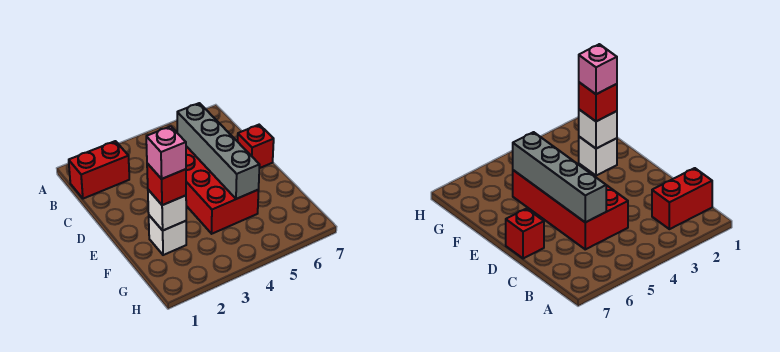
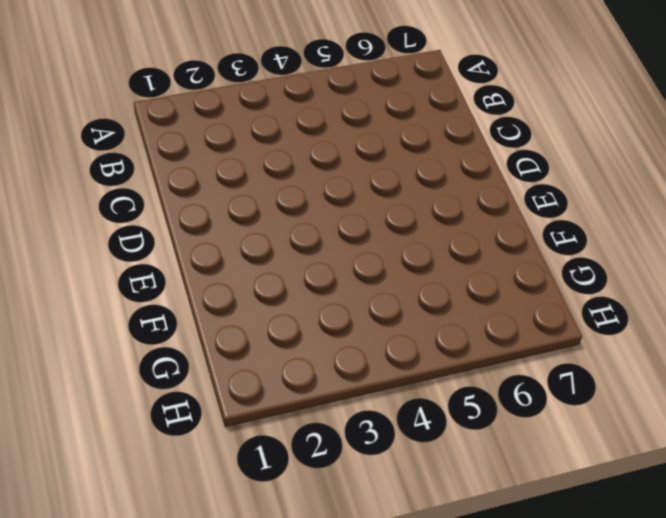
none -> red brick B1:B2 level 1
none -> red brick C4:F5 level 1

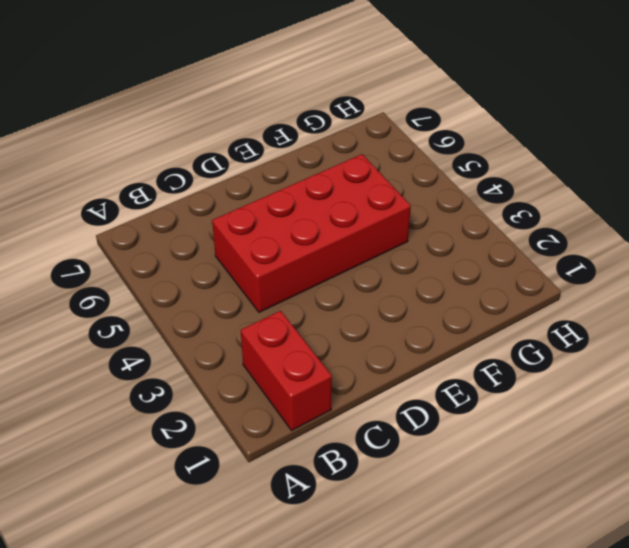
none -> red brick D7 level 1
none -> white brick F2 level 1

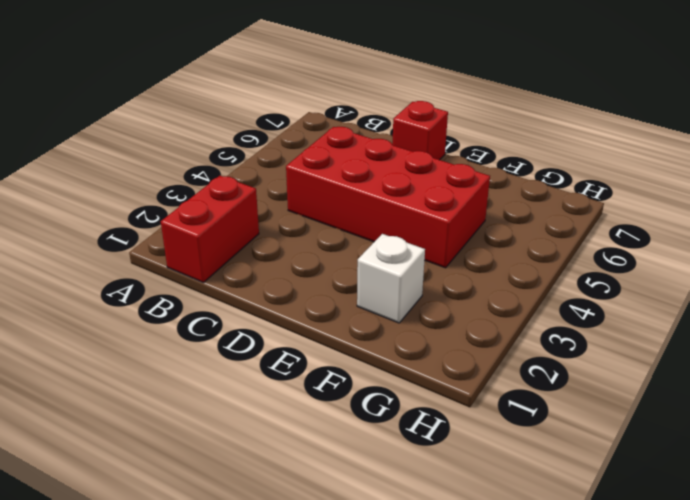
none -> grey brick C5:F5 level 2
none -> white brick F2 level 2

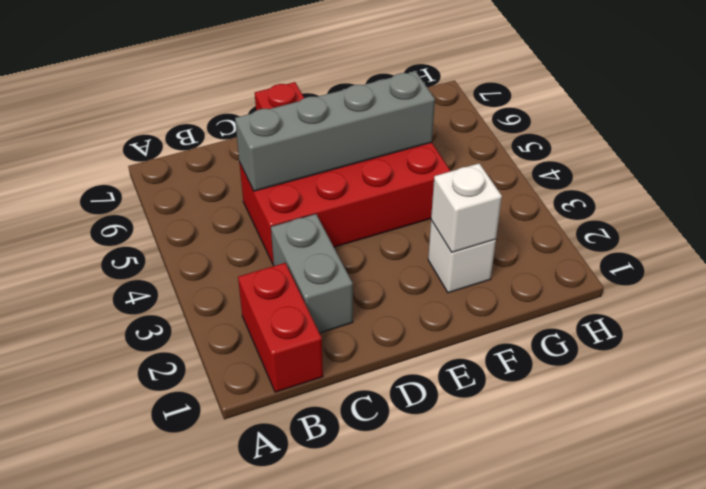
grey brick C2:C3 level 1 -> none
none -> red brick F2 level 3
none -> pink brick F2 level 4

